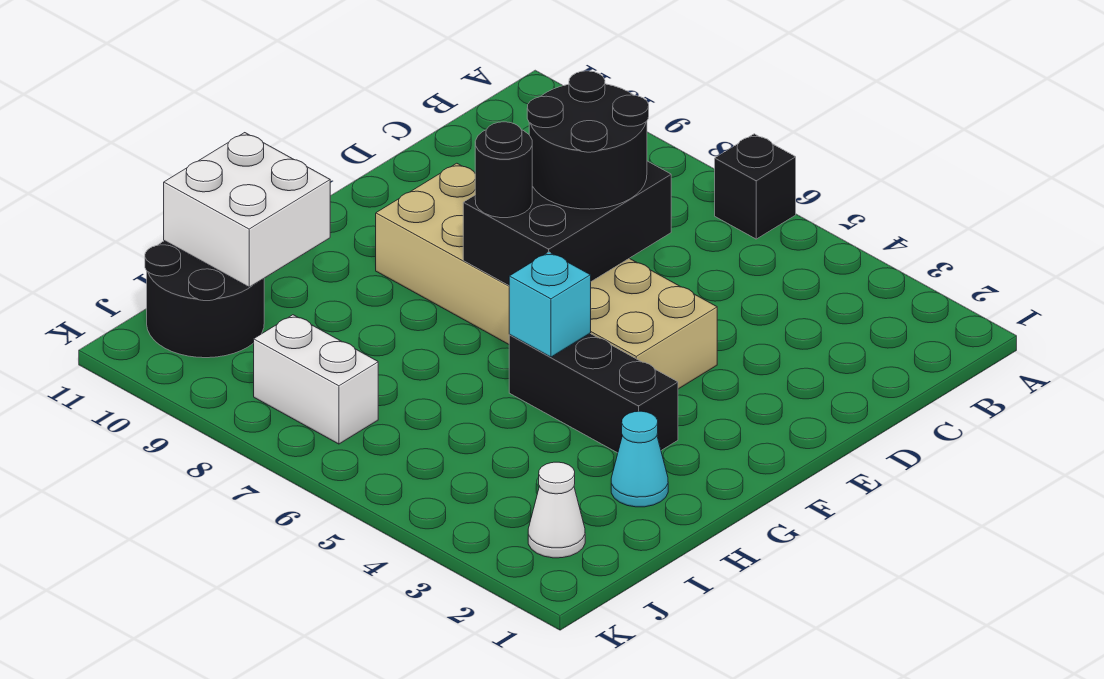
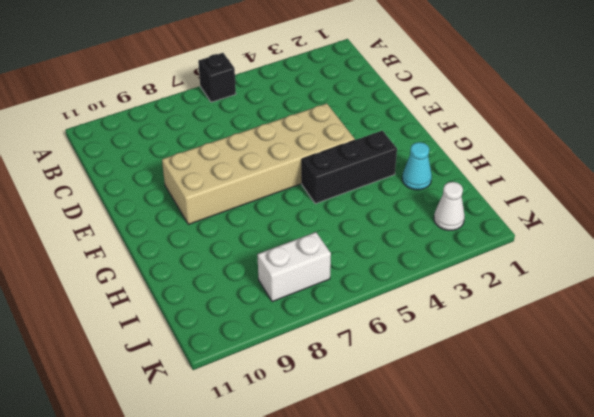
none -> black round brick I10:J11 level 1
none -> black brick D6:F7 level 2
none -> cyan brick G5 level 2

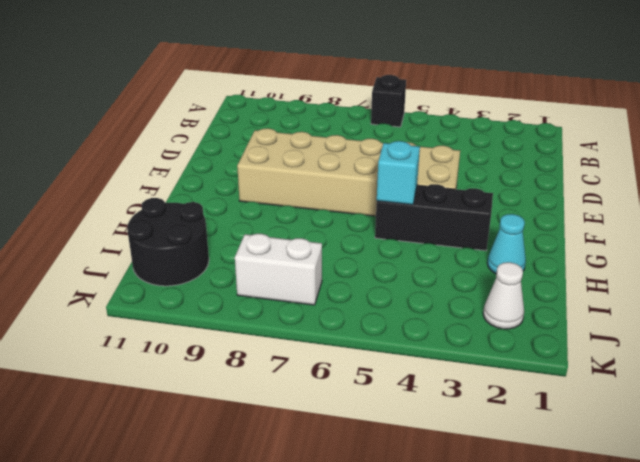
none -> black brick D6:F7 level 2
none -> white brick H10:I11 level 2
none -> black round brick D6:E7 level 3

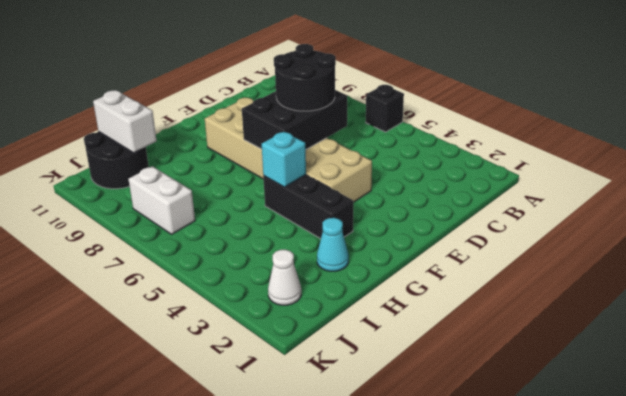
white brick I10:I11 level 2 -> white brick H10:I11 level 2
none -> black round brick F7 level 3

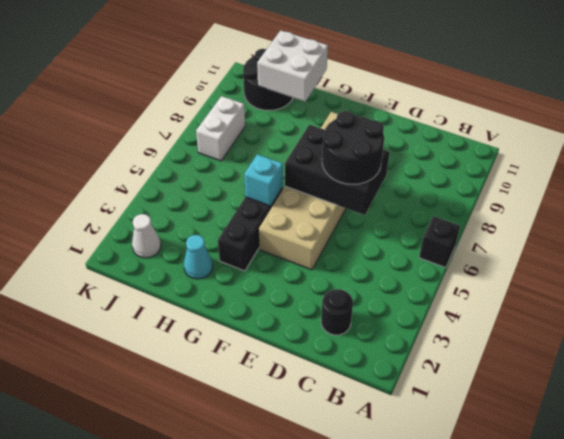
black round brick C2 level 1 -> black round brick F7 level 3

